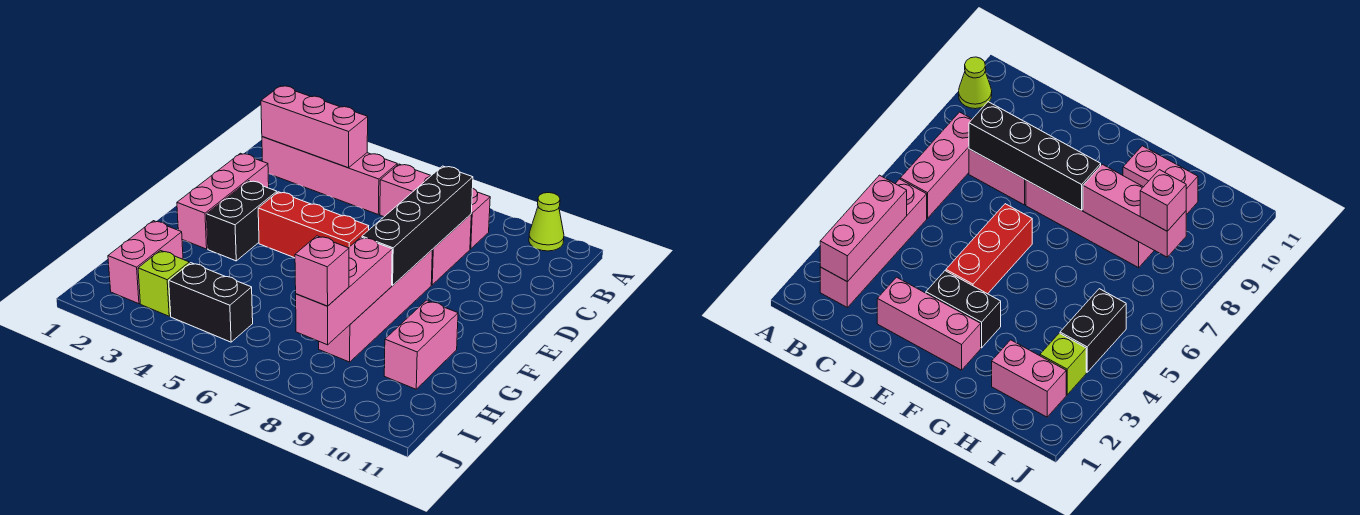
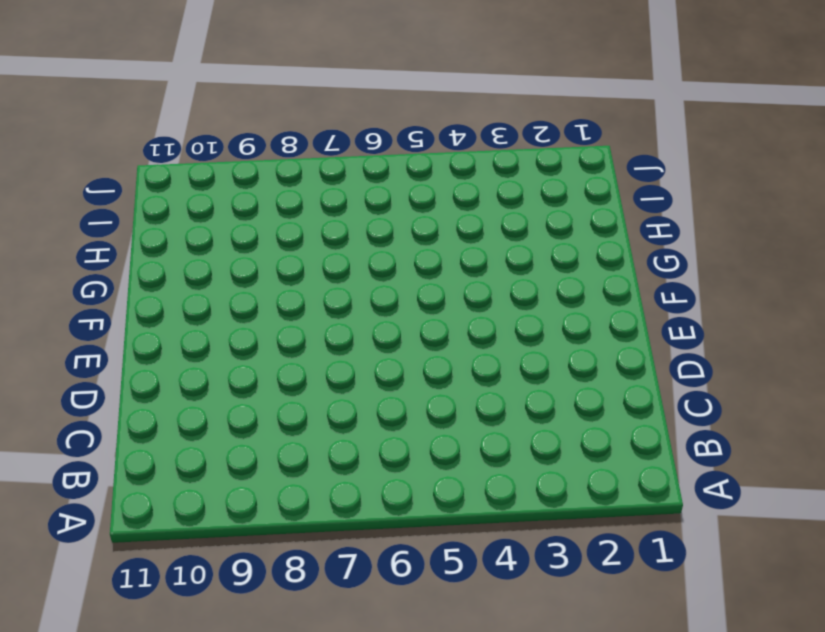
none -> lime cone A10 level 1
none -> pink brick B2:B5 level 1
none -> pink brick B6:B8 level 1

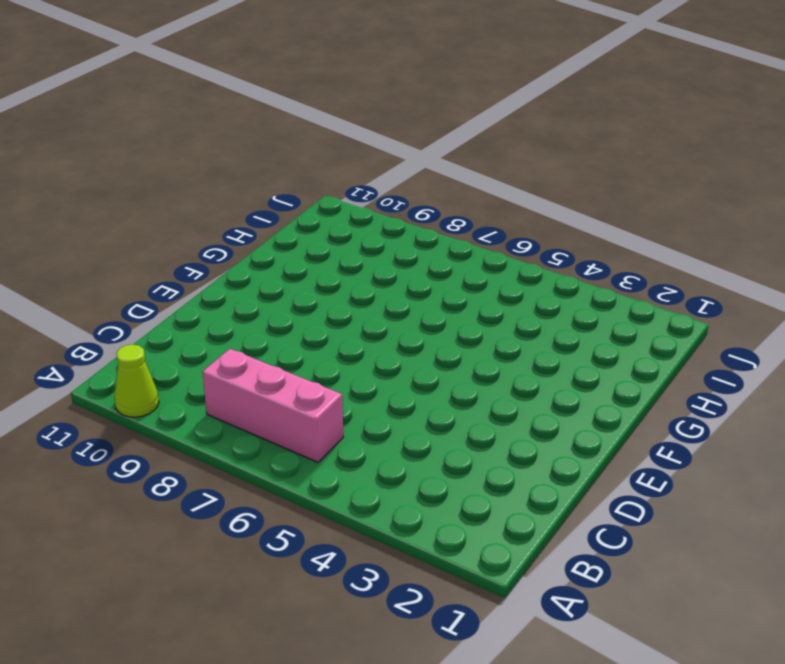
none -> pink brick B2:B5 level 1
none -> pink brick C8:D8 level 1
none -> pink brick D2:F2 level 1

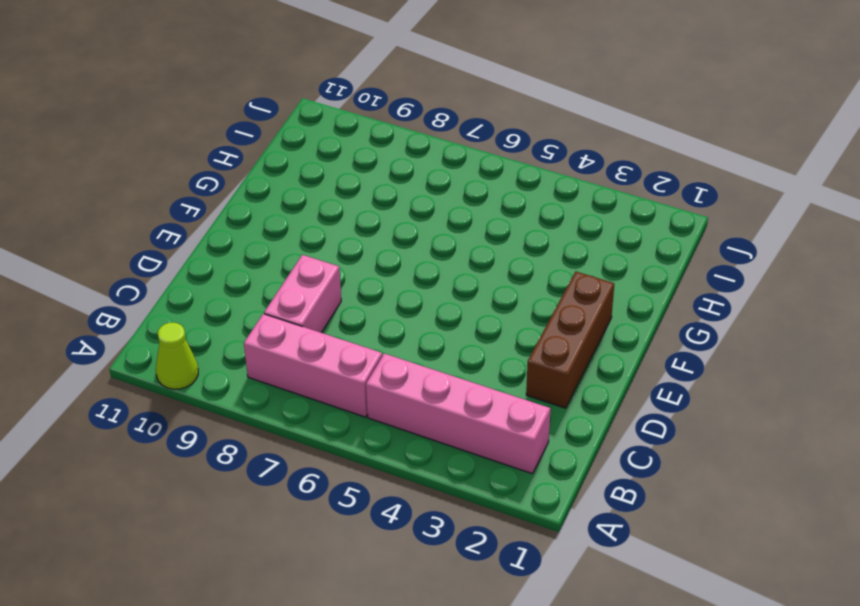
brown brick D2:F2 level 1 -> pink brick D2:F2 level 1
none -> black brick E3:F3 level 1
none -> red brick E4:E6 level 1
none -> pink brick E8:H8 level 1

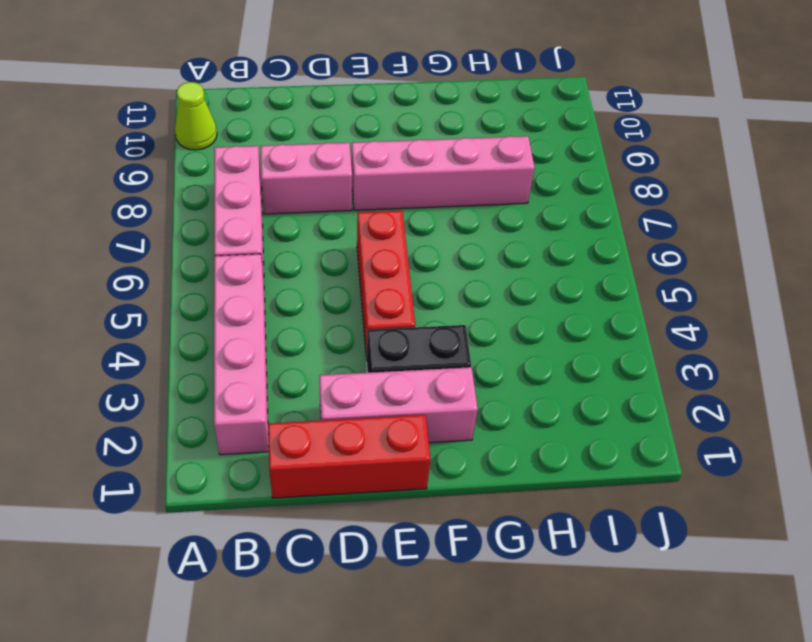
red brick C1:E1 level 1 -> none
none -> pink brick G10:H10 level 1
none -> pink brick H2:I2 level 1
none -> lime brick I3 level 1

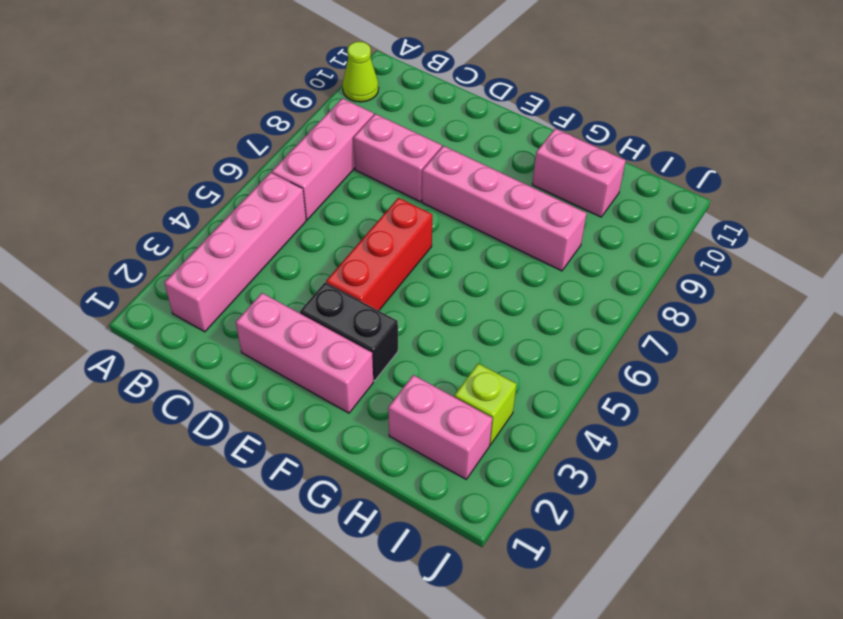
none -> black brick I4:I5 level 1
none -> pink brick B2:B4 level 2
none -> black brick C8:F8 level 2

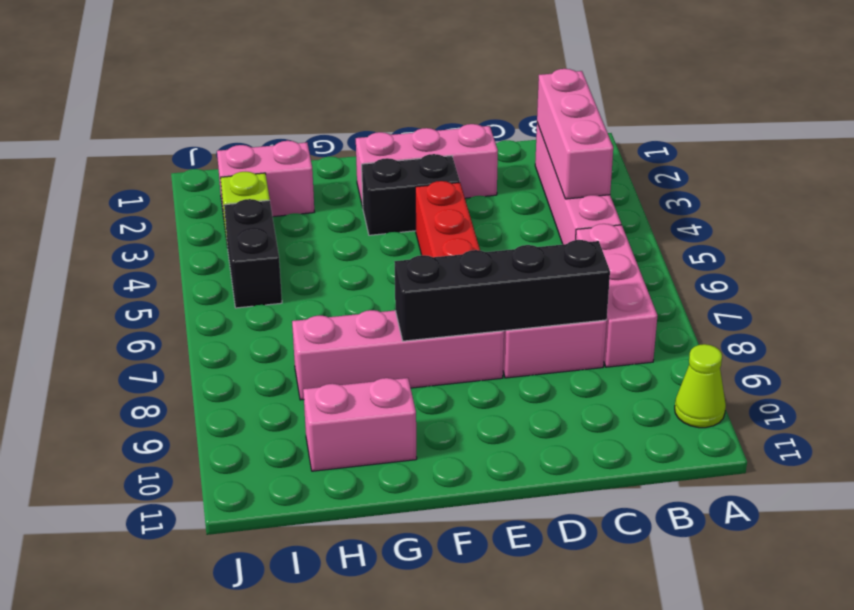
none -> pink brick G8:I8 level 2
none -> pink brick I8 level 3

